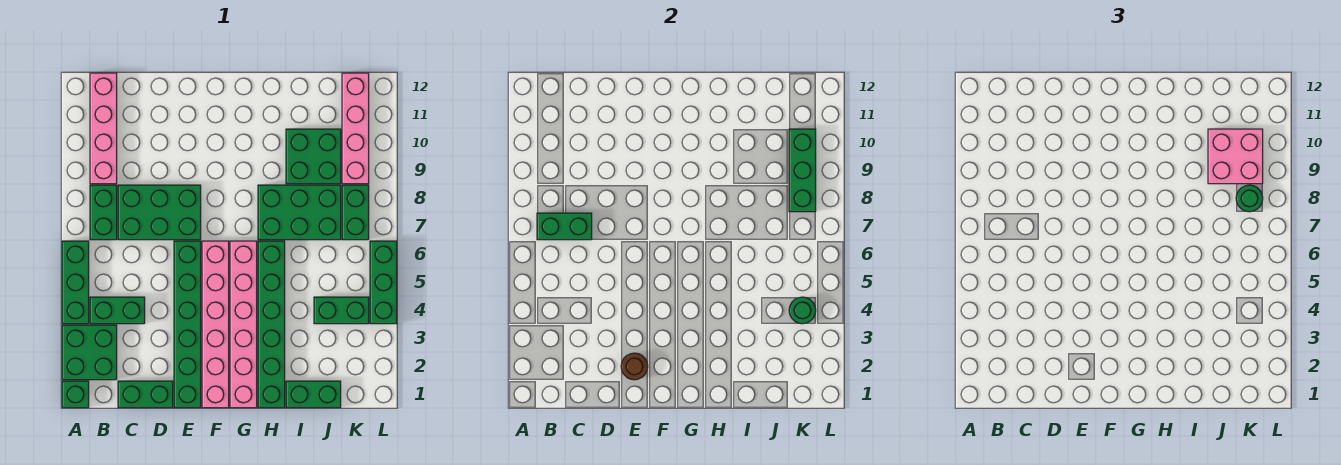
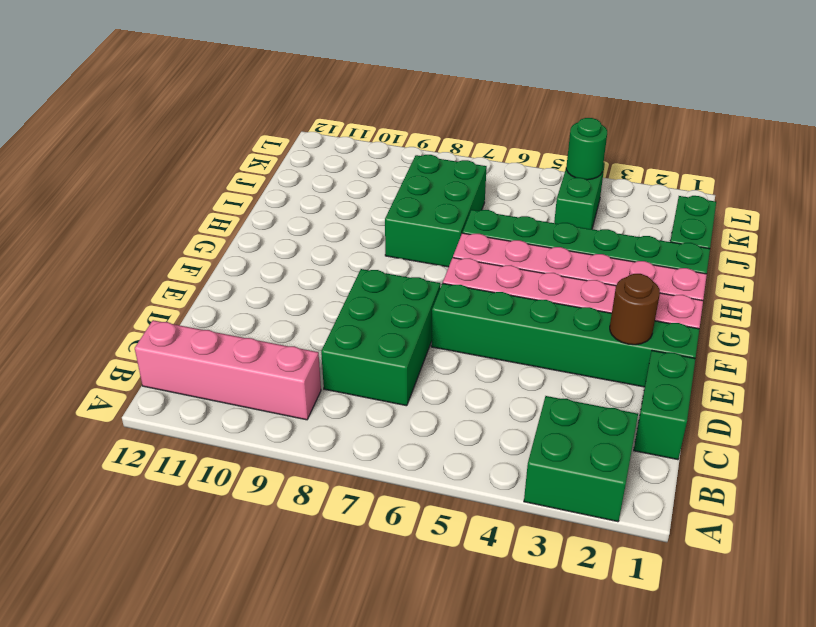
none -> green brick A1 level 1
none -> green brick A4:A6 level 1
none -> green brick B4:C4 level 1

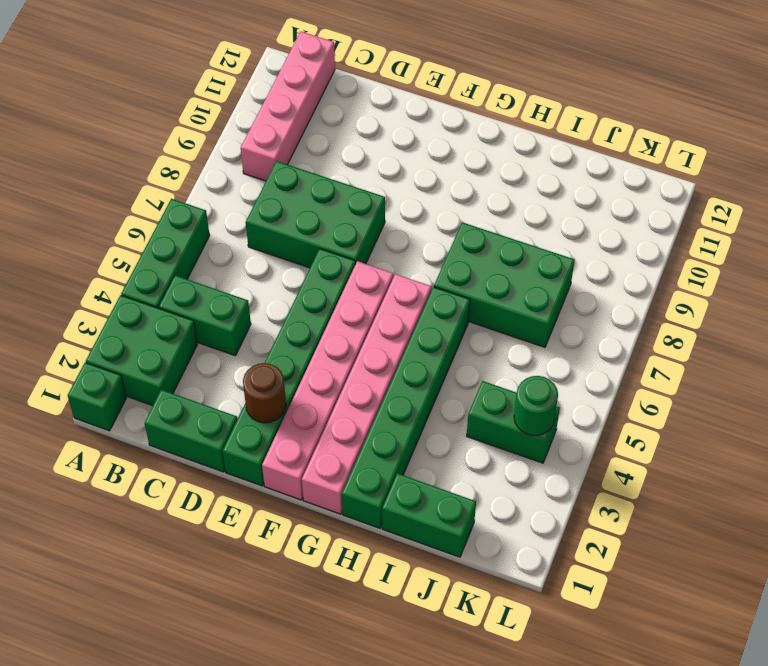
none -> green brick B7:B8 level 1
none -> green brick I9:J10 level 1
none -> green brick K7:K8 level 1

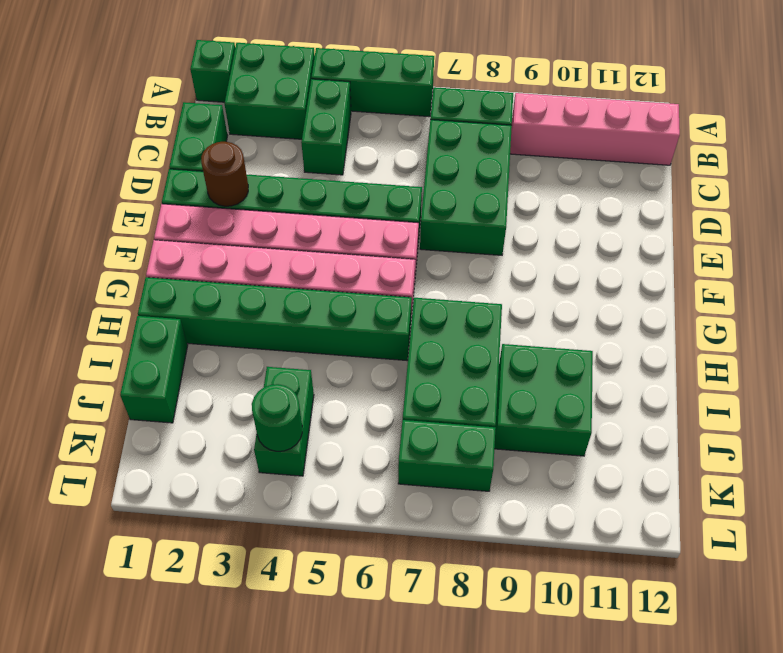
none -> pink brick K9:K12 level 1
none -> green brick L4:L6 level 1
none -> green brick B7:C7 level 2

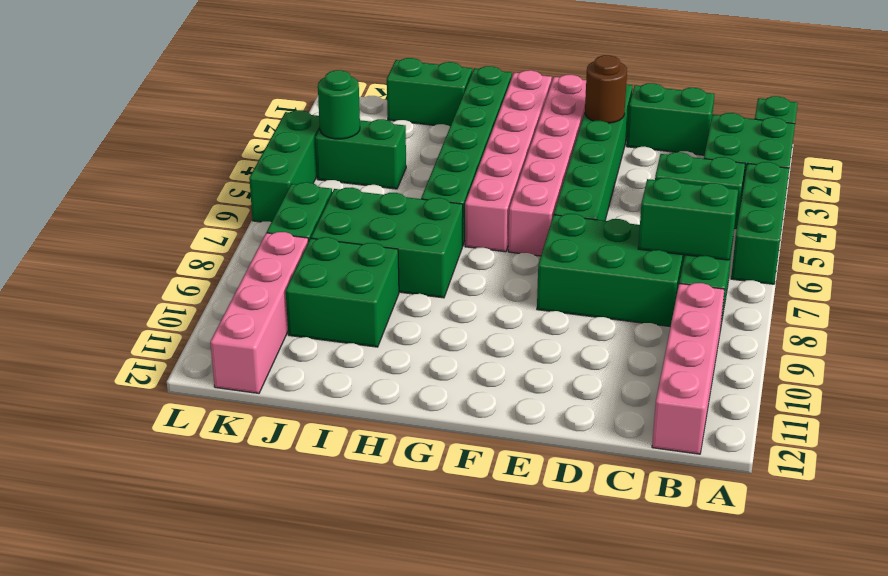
none -> green brick K8:K10 level 2
none -> pink brick J9:K10 level 3
none -> green round brick K8 level 3

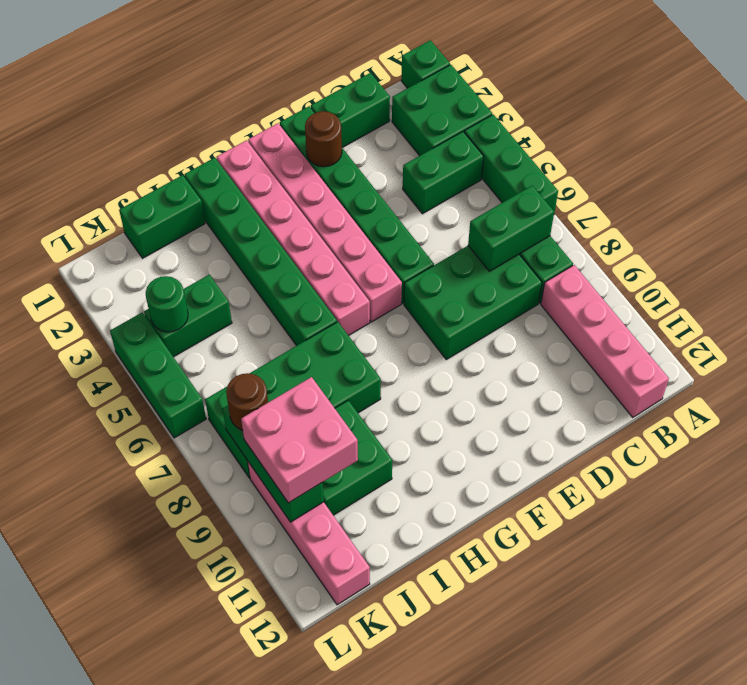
brown round brick K8 level 3 -> green round brick K8 level 3

